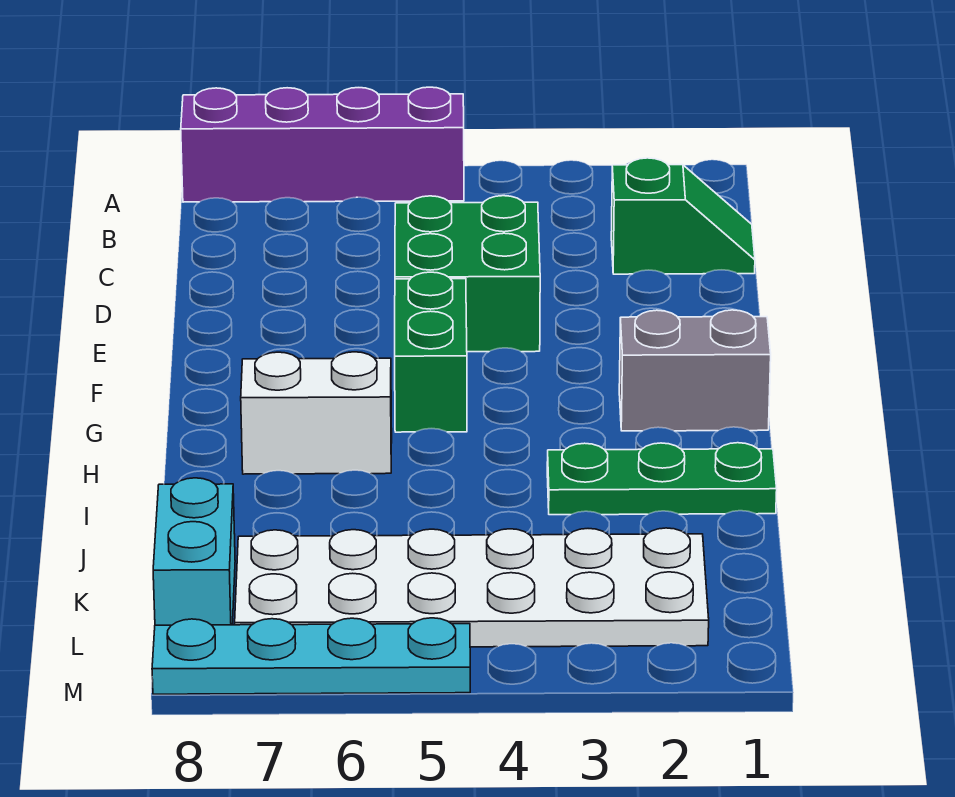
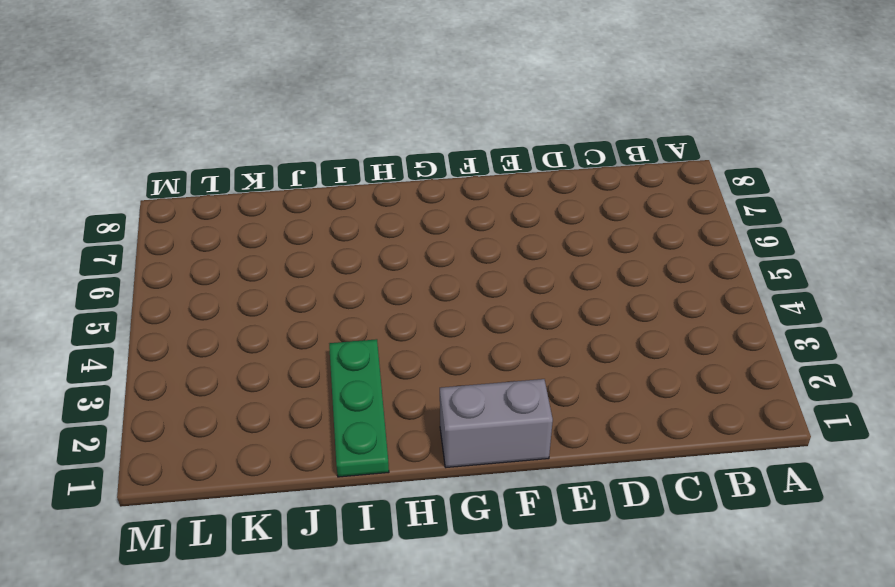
grey brick F1:G1 level 1 -> grey brick G1:G2 level 1
none -> purple brick A5:A8 level 1
none -> green slope C1:C2 level 1 top 2

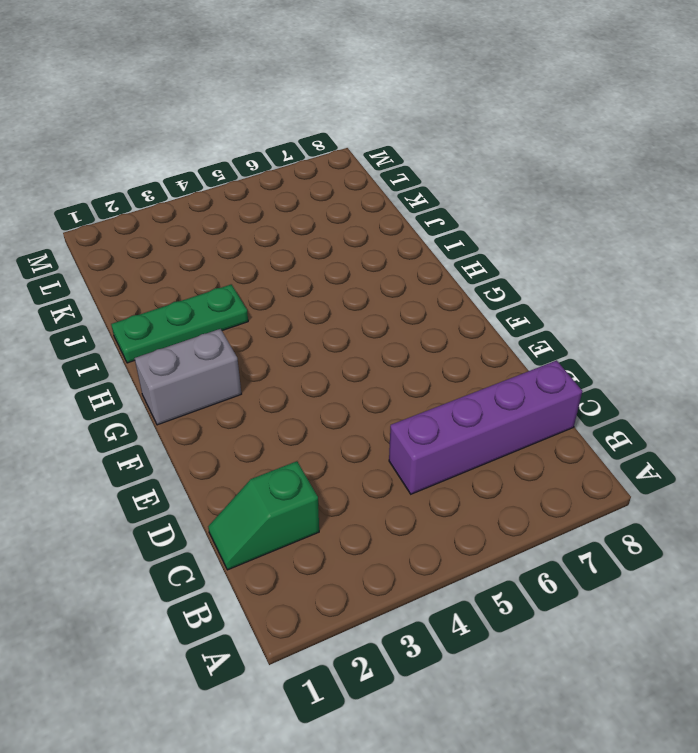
purple brick C5:C8 level 1 -> purple brick A5:A8 level 1
none -> green brick D4:E5 level 1
none -> green brick F5:G5 level 1

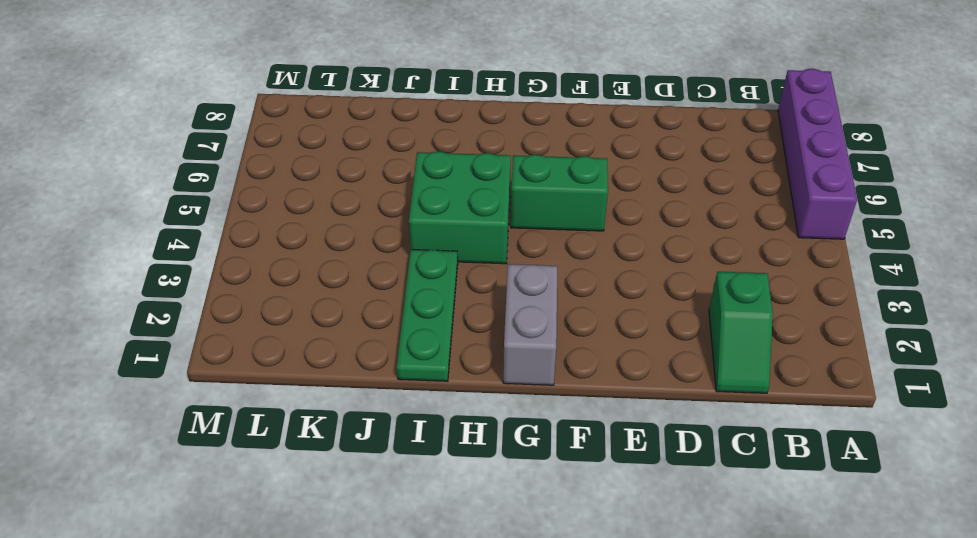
green brick H4:I5 level 1 -> green brick D4:E5 level 1
none -> white brick H6:H7 level 1
none -> white plate K2:L7 level 1

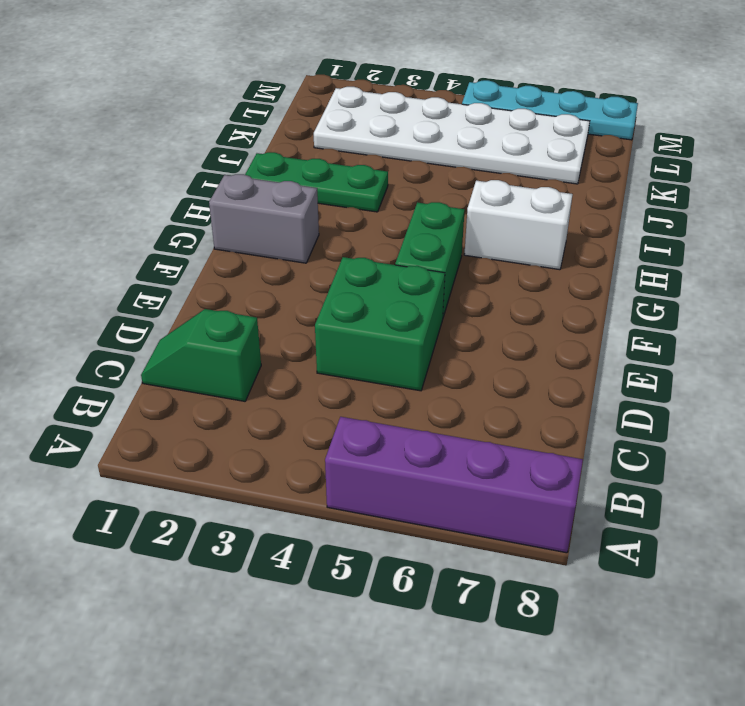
none -> cyan brick K8:L8 level 1

